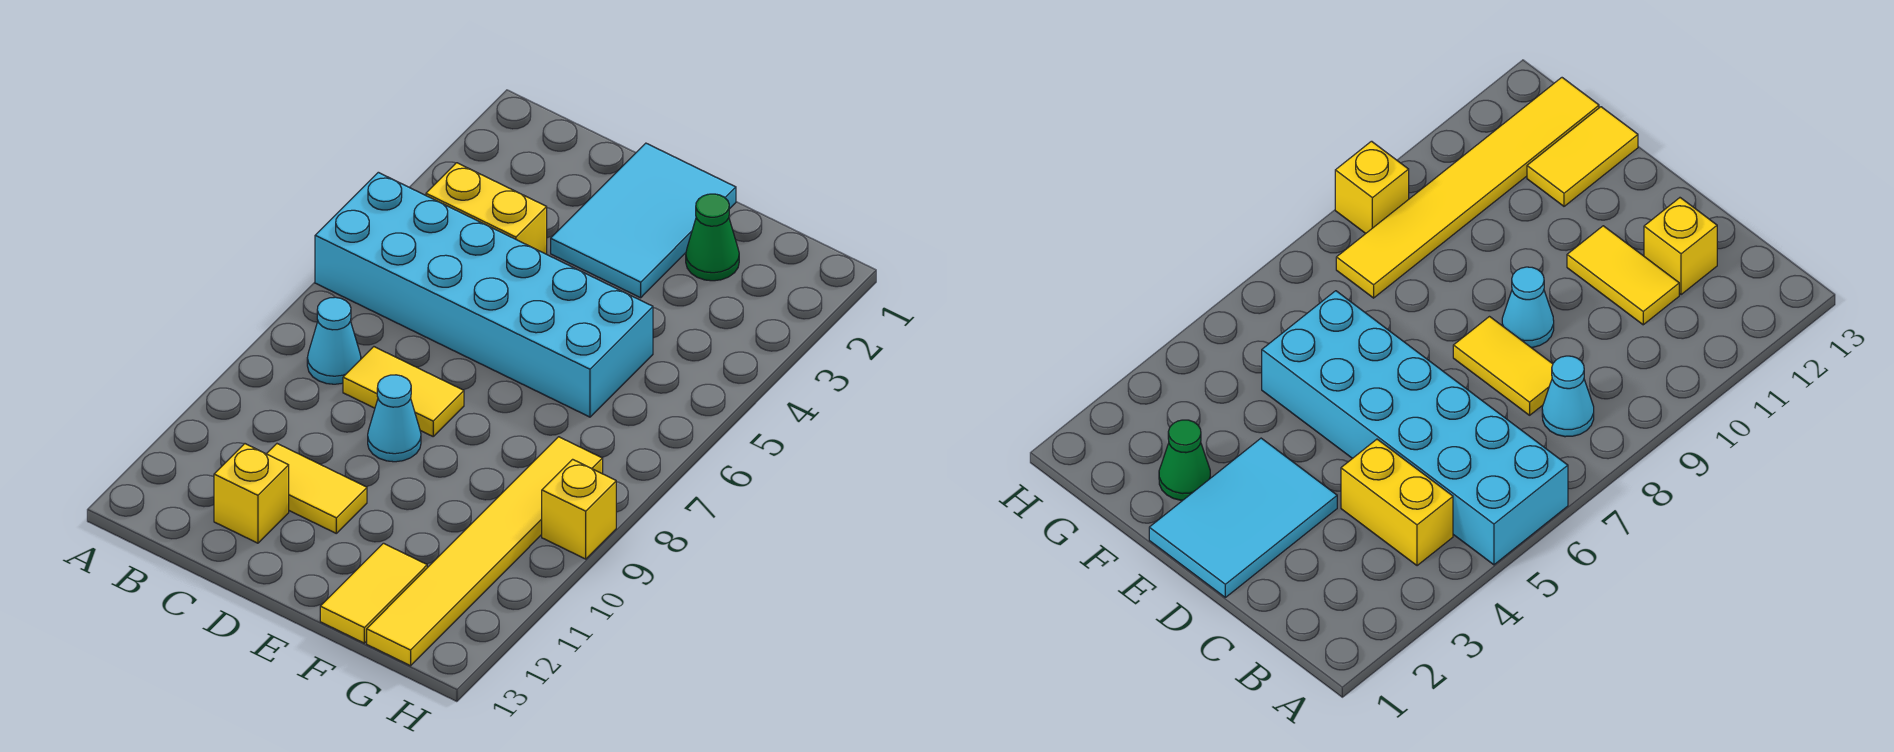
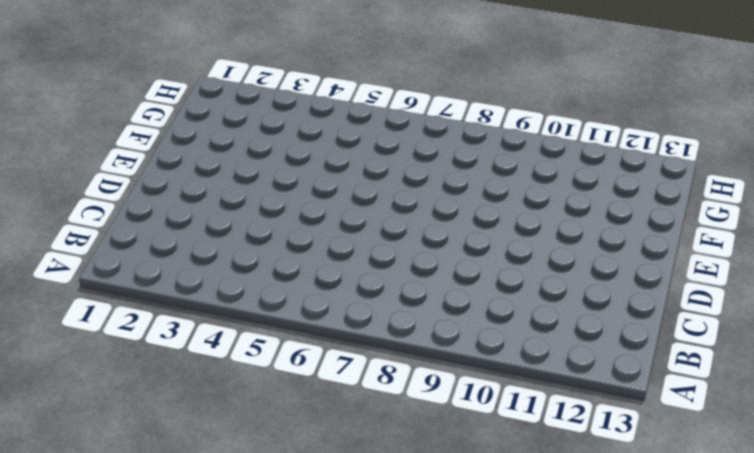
none -> cyan brick A5:F6 level 1
none -> yellow brick B4:C4 level 1
none -> cyan cone B8 level 1

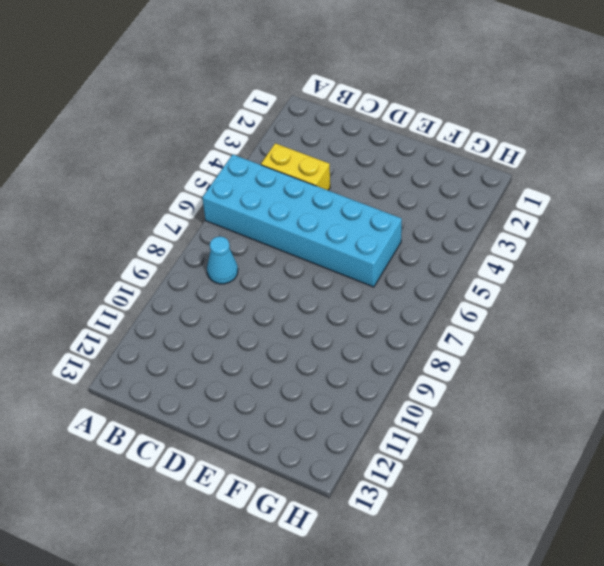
none -> yellow tile C8:D8 level 1
none -> yellow tile C11:D11 level 1
none -> yellow brick C12 level 1

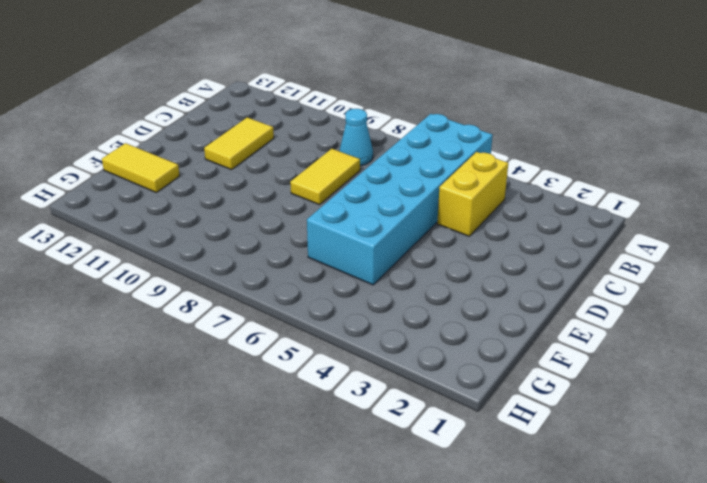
none -> yellow brick C12 level 1
none -> cyan tile D1:E3 level 1
none -> cyan cone D9 level 1

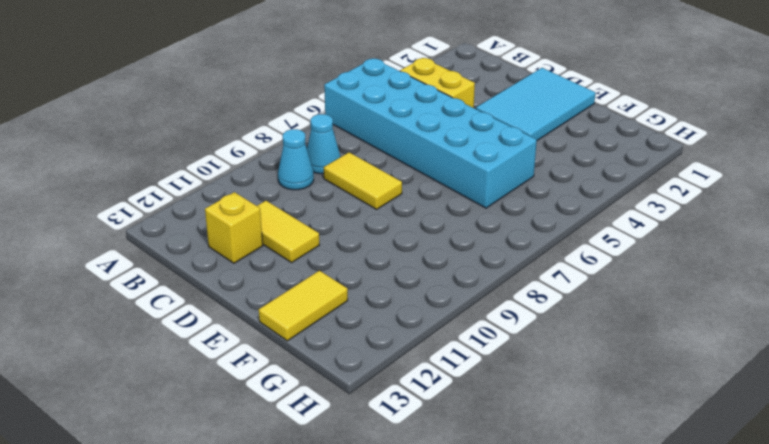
cyan cone B9 level 1 -> cyan cone D9 level 1
none -> green cone F2 level 1
none -> yellow tile G8:G13 level 1
none -> yellow brick H9 level 1

